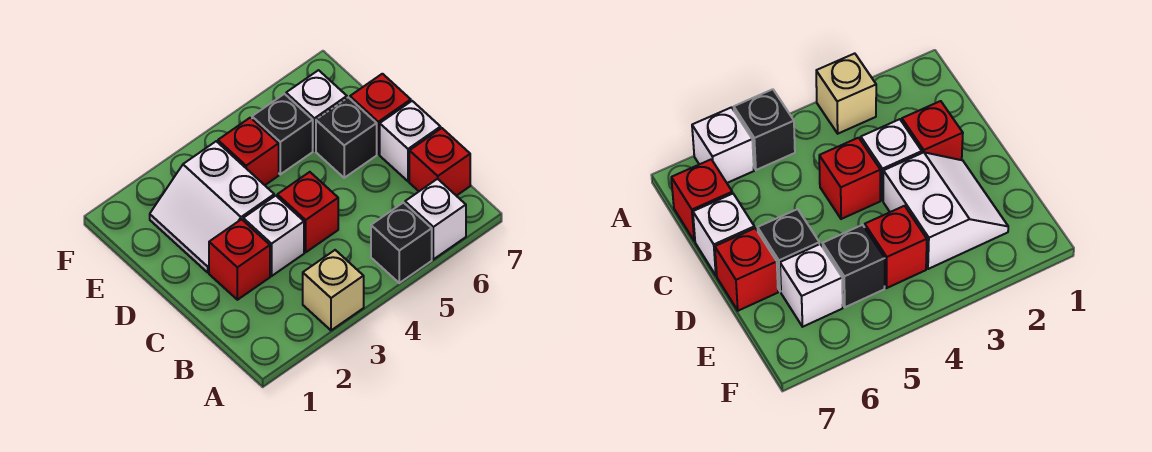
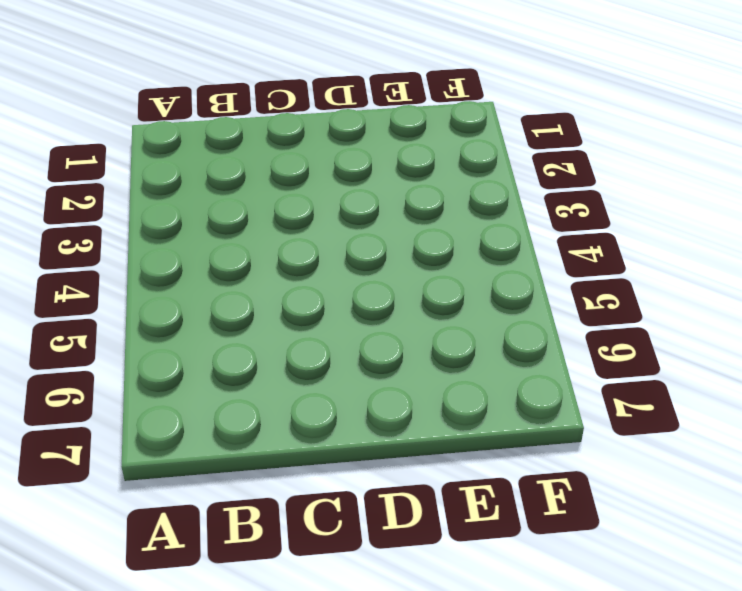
none -> tan brick A3 level 1
none -> black brick A5 level 1
none -> white brick A6 level 1

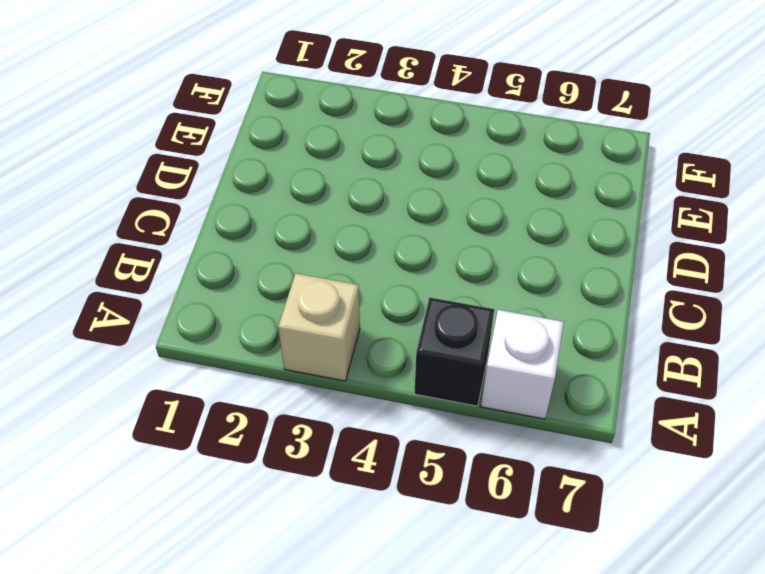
none -> red brick B7 level 1
none -> red brick C2 level 1
none -> white brick C3 level 1

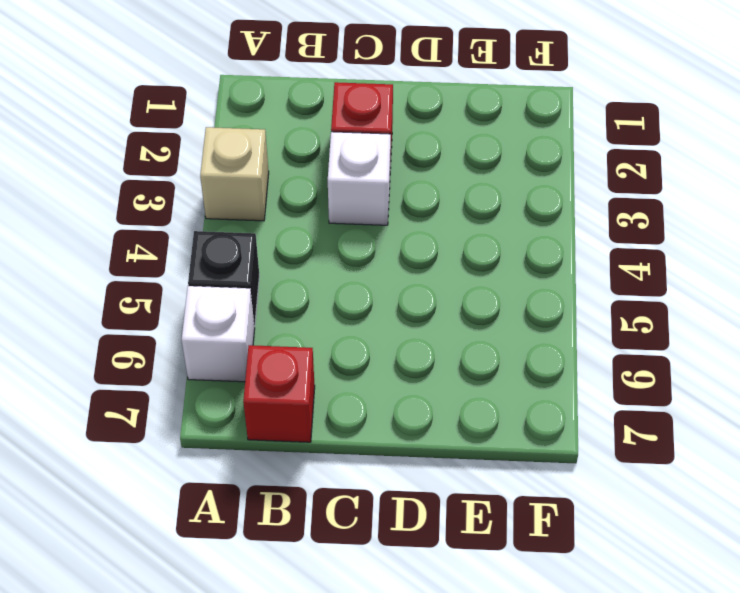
none -> red brick C4 level 1
none -> white brick C7 level 1
none -> white slope D2:E3 level 1 top 3

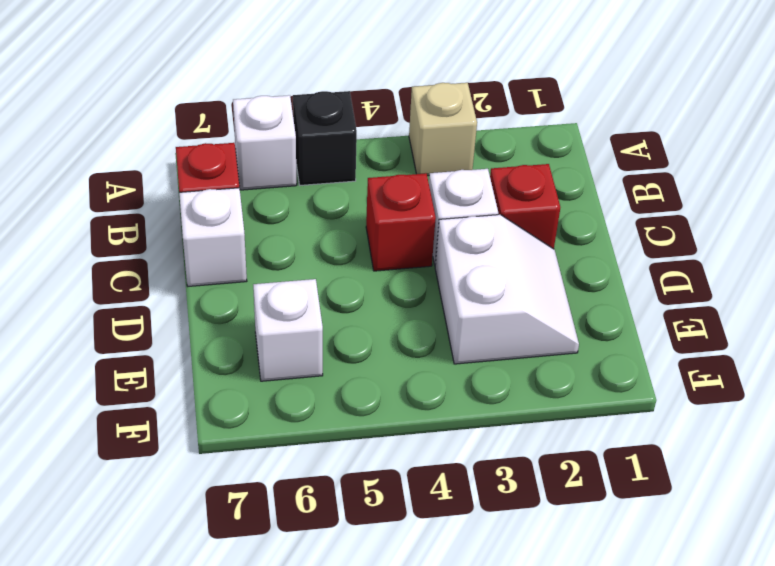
none -> black brick D6 level 1
none -> red brick D7 level 1
none -> red brick E4 level 1

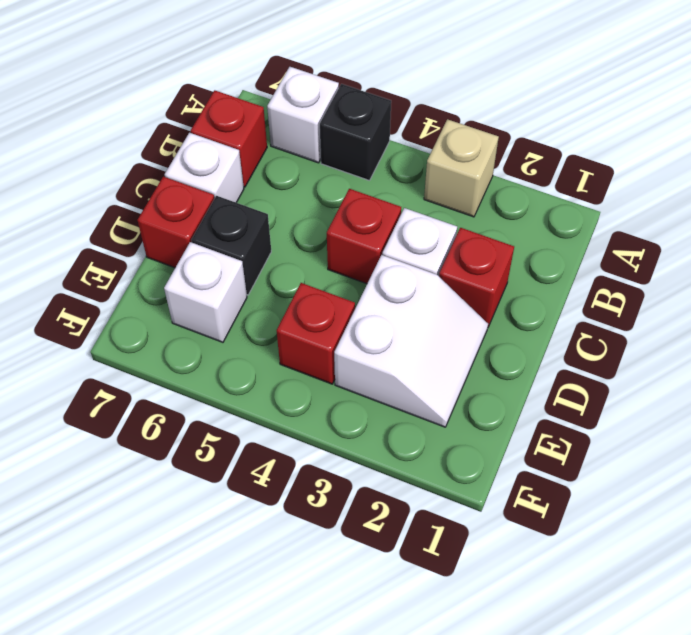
none -> black brick E5 level 1

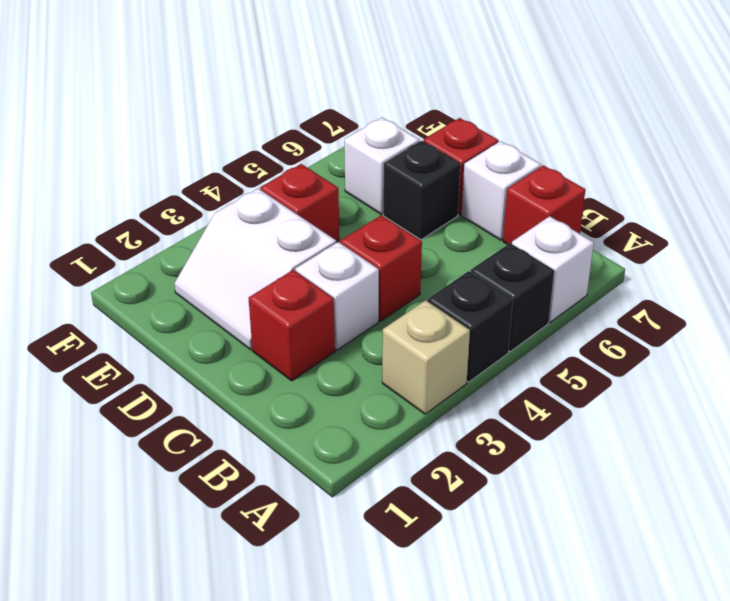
black brick A4 level 1 -> black brick E5 level 1

